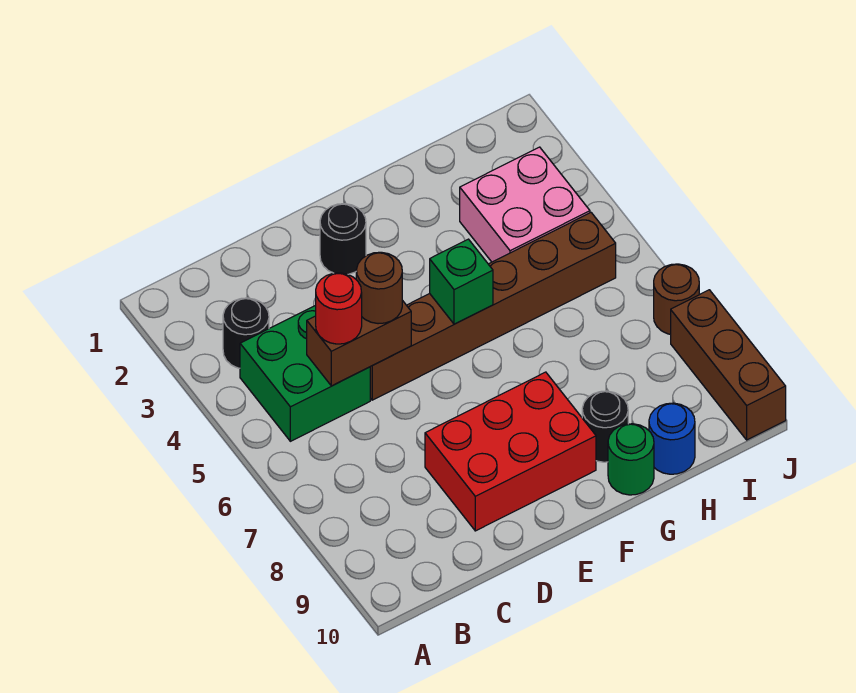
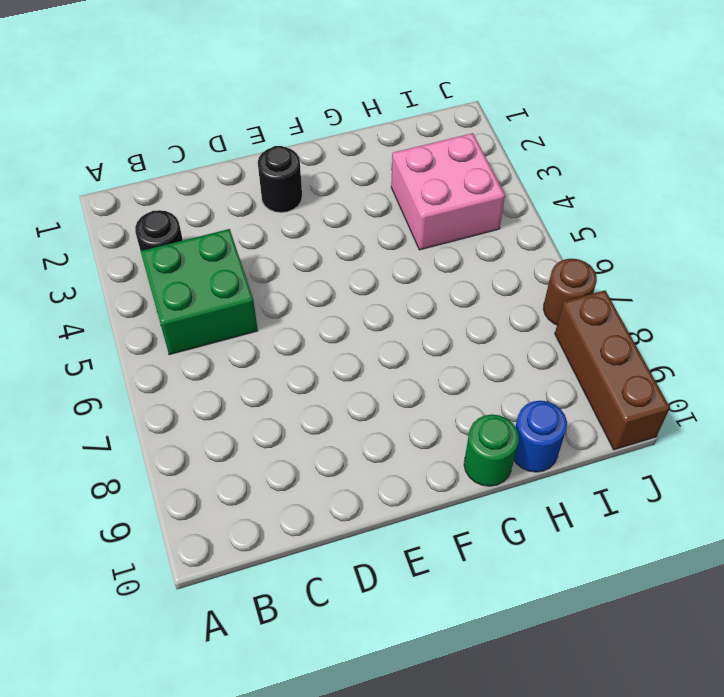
none -> brown brick D5:I5 level 1
none -> red brick D8:F9 level 1
none -> black round brick G9 level 1

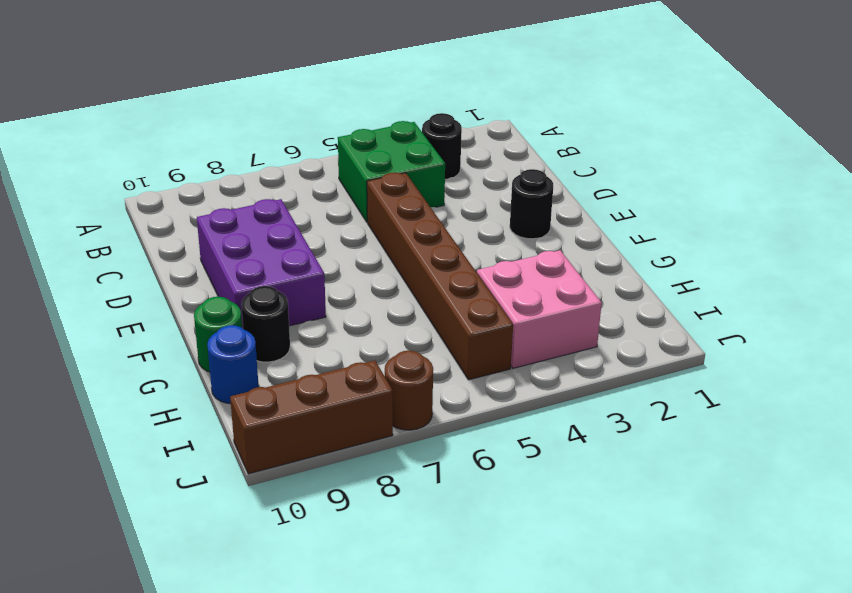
purple brick D8:F9 level 1 -> red brick D8:F9 level 1
none -> brown brick C5:D5 level 2
none -> green brick F5 level 2
none -> red round brick C5 level 3

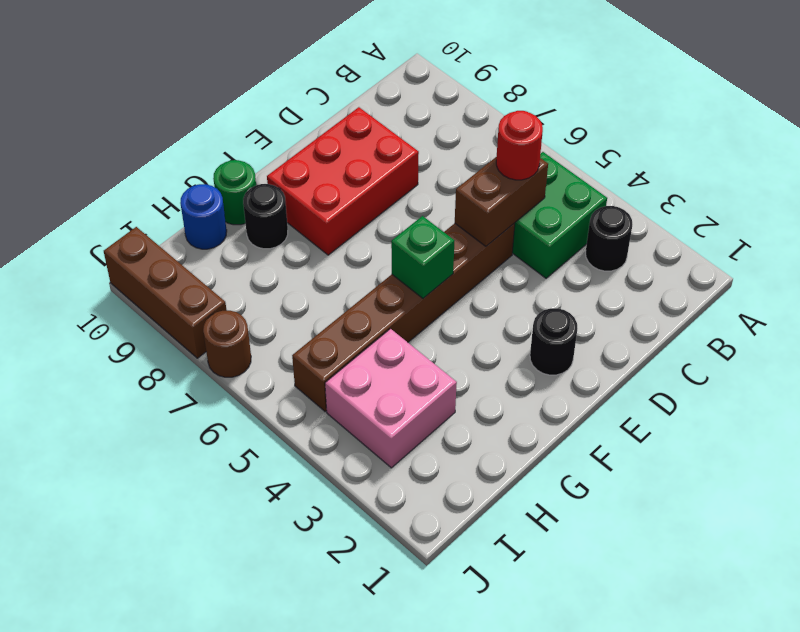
none -> brown round brick D5 level 3

